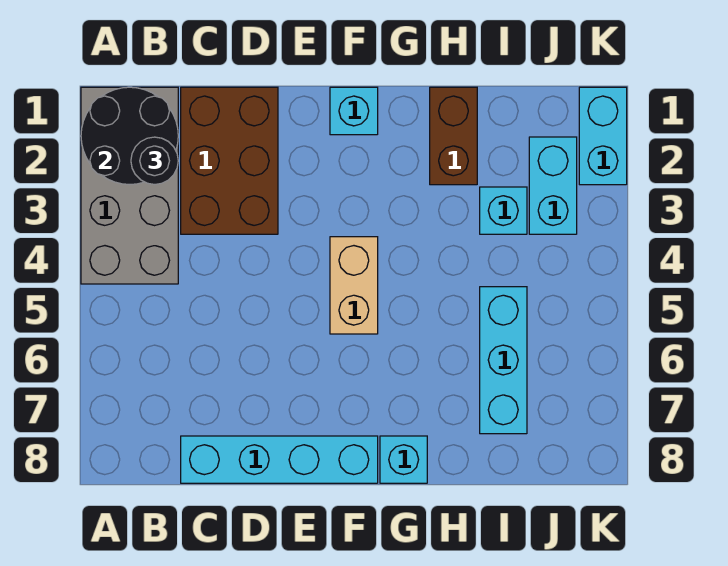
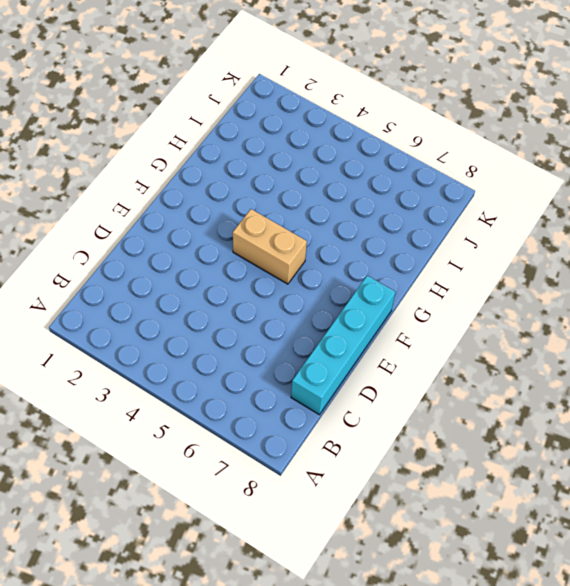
none -> grey brick A1:B4 level 1
none -> brown brick C1:D3 level 1
none -> cyan brick F1 level 1

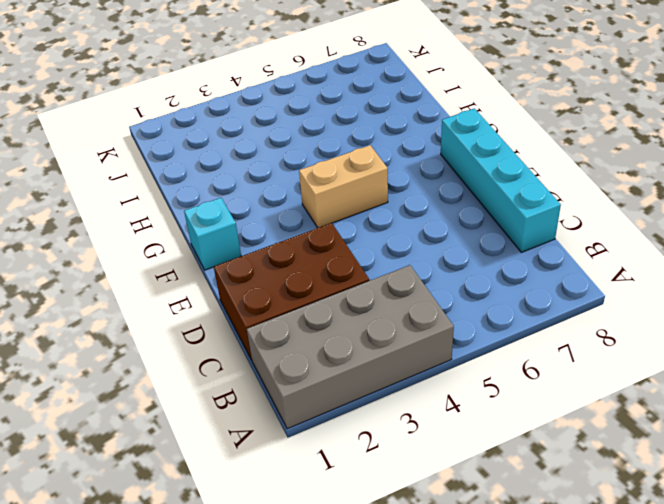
none -> cyan brick G8 level 1
none -> brown brick H1:H2 level 1
none -> cyan brick I3 level 1

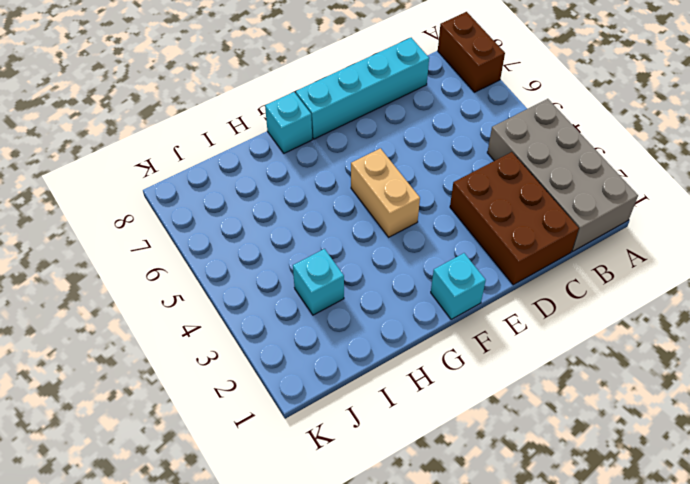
brown brick A7:A8 level 1 -> brown brick H1:H2 level 1
none -> cyan brick I5:I7 level 1
none -> cyan brick J2:J3 level 1
none -> cyan brick K1:K2 level 1

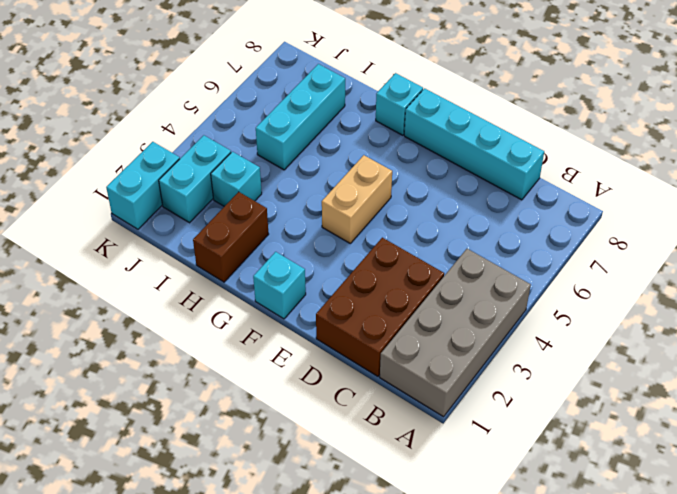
none -> black round brick A1:B2 level 2
none -> black round brick B2 level 3

